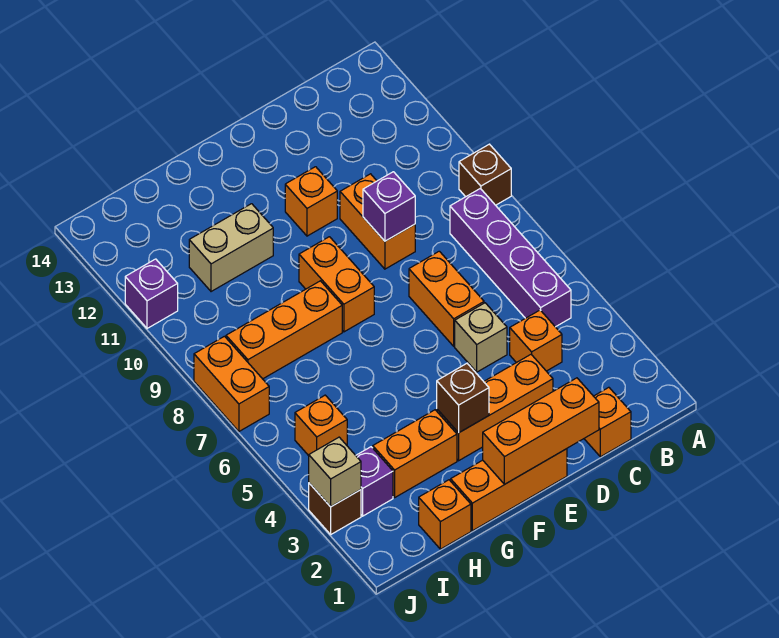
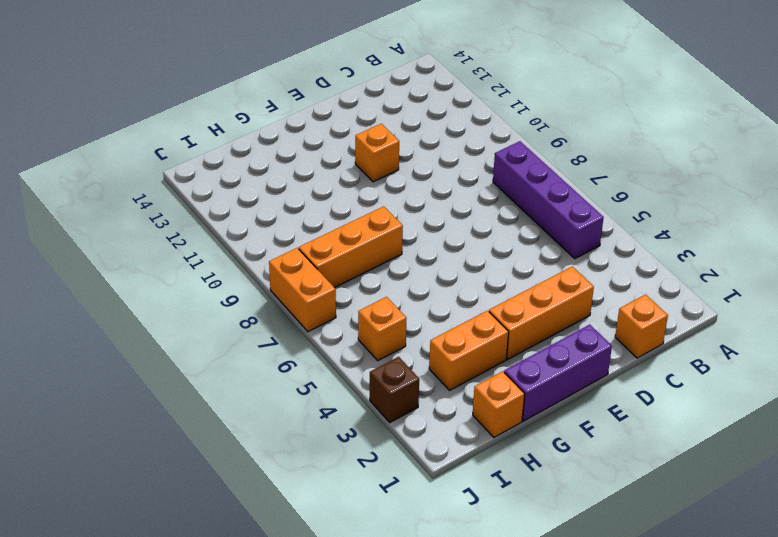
purple brick E1:G1 level 1 -> orange brick E1:G1 level 1
none -> brown brick A9 level 1
none -> orange brick C4 level 1
none -> tan brick D5 level 1

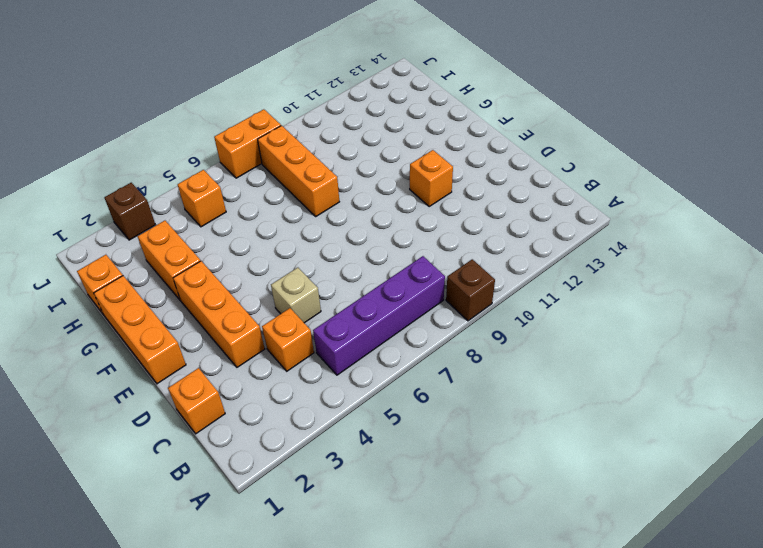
none -> orange brick D6:D7 level 1
none -> orange brick D9:D10 level 1
none -> orange brick F8:F9 level 1

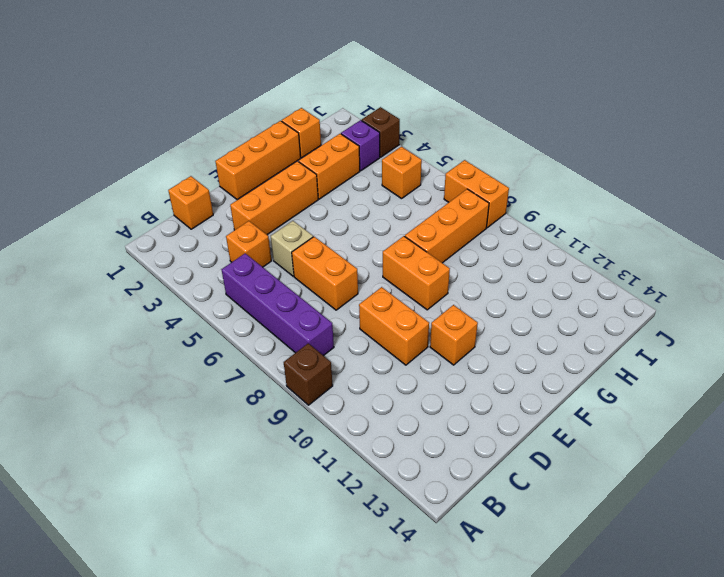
none -> tan brick G11:H11 level 1
none -> purple brick J11 level 1
none -> orange brick D1:F1 level 2

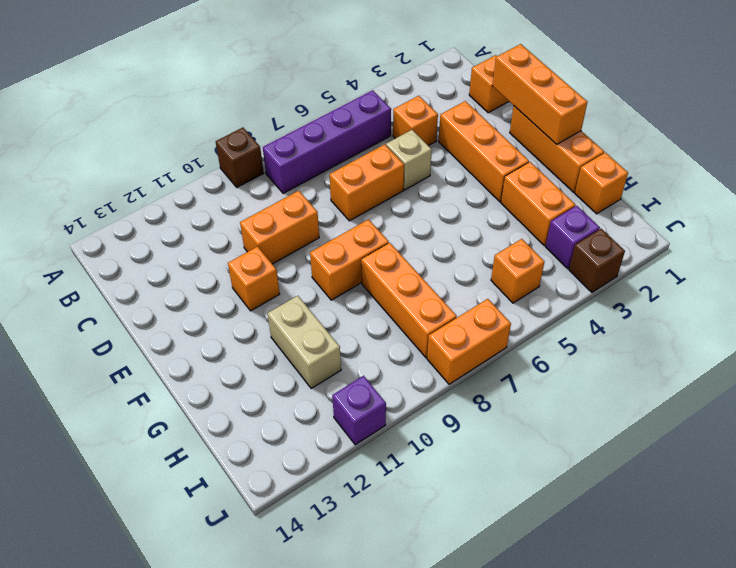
none -> purple brick D9 level 2
none -> brown brick F3 level 2
none -> tan brick J3 level 2

